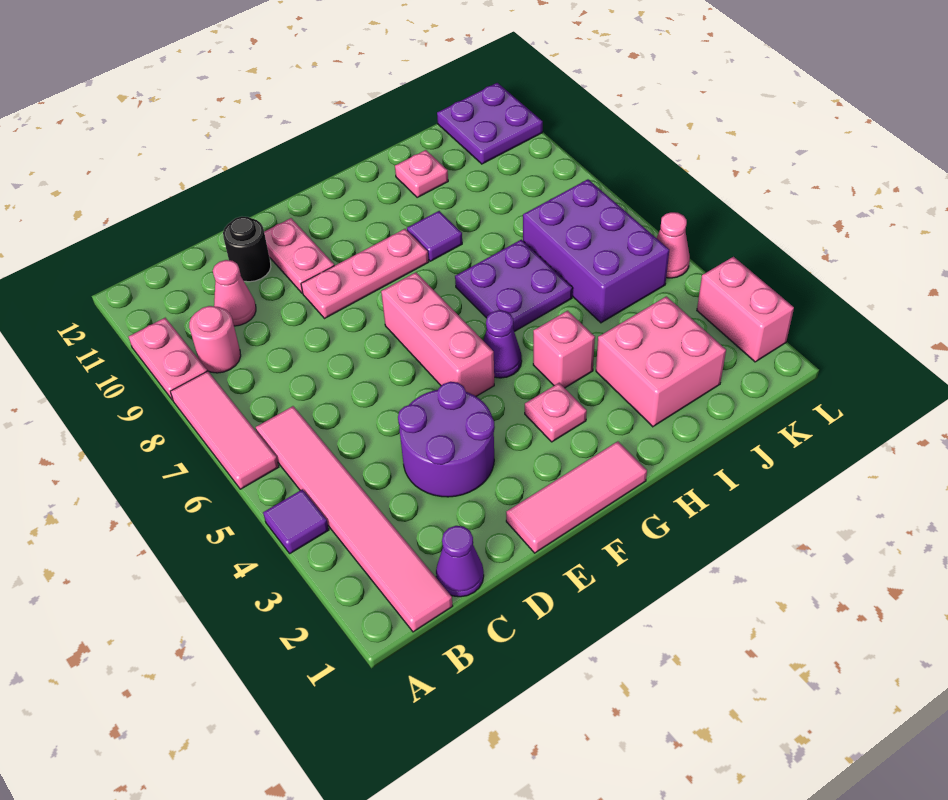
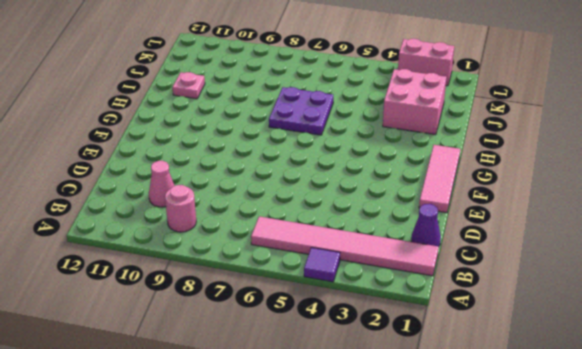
none -> pink tile A6:A8 level 1
none -> pink plate A9:A10 level 1
none -> purple round brick D3:E4 level 1

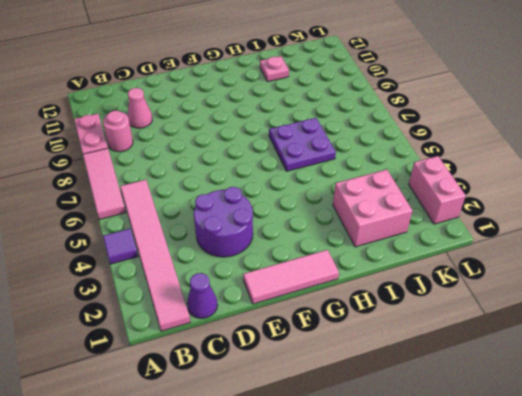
none -> black round brick D11 level 1
none -> pink plate E9:G9 level 1
none -> pink plate E10:E11 level 1

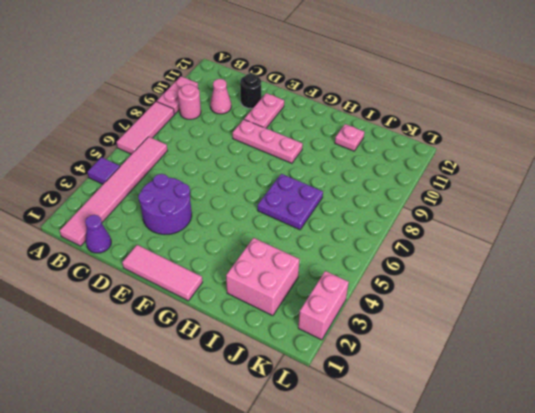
none -> pink brick F5:F7 level 1
none -> pink plate G3 level 1
none -> purple cone G5 level 1

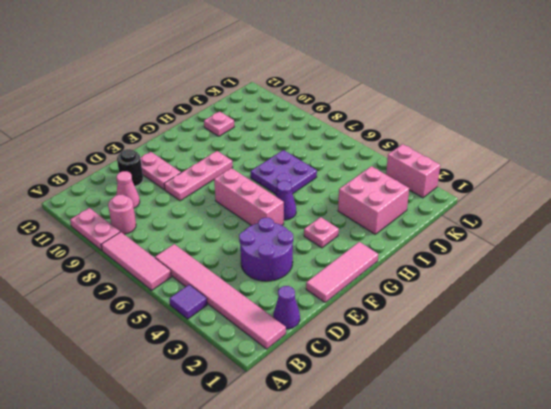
none -> pink brick H4 level 1
none -> purple tile H9 level 1
none -> purple brick J5:K7 level 1

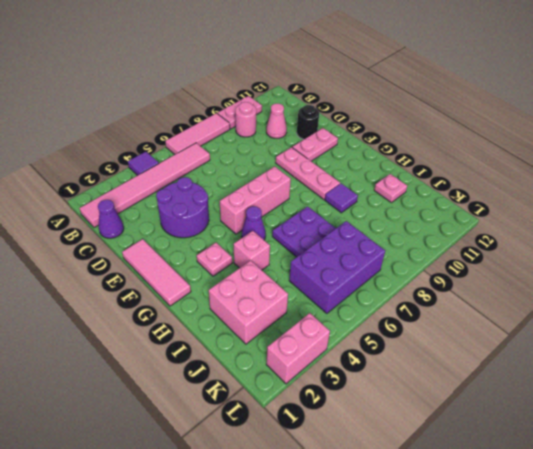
none -> purple plate K11:L12 level 1
none -> pink cone L5 level 1

